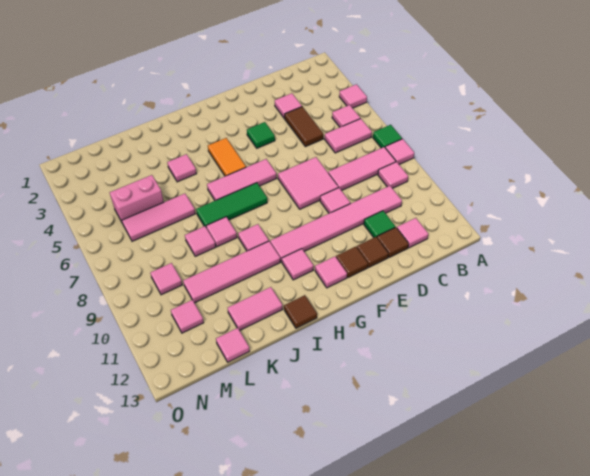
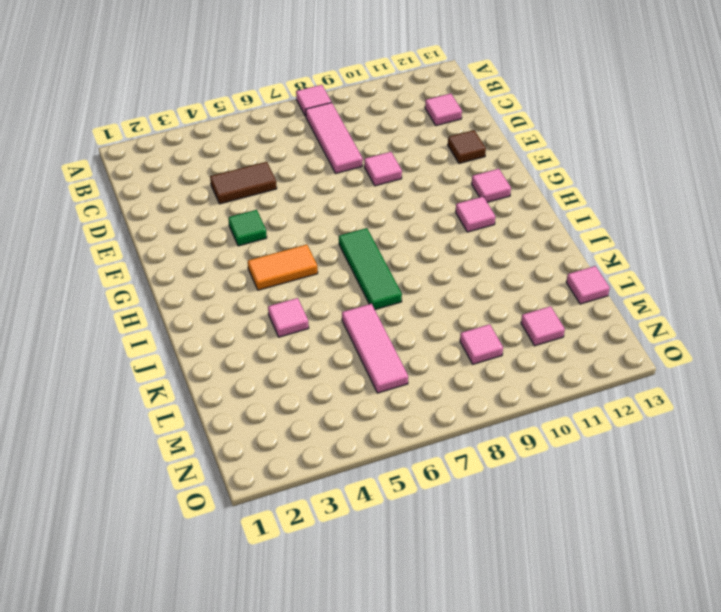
none -> pink tile A4 level 1
none -> green tile A7 level 1
none -> pink tile B5 level 1
none -> pink tile B6:C6 level 1

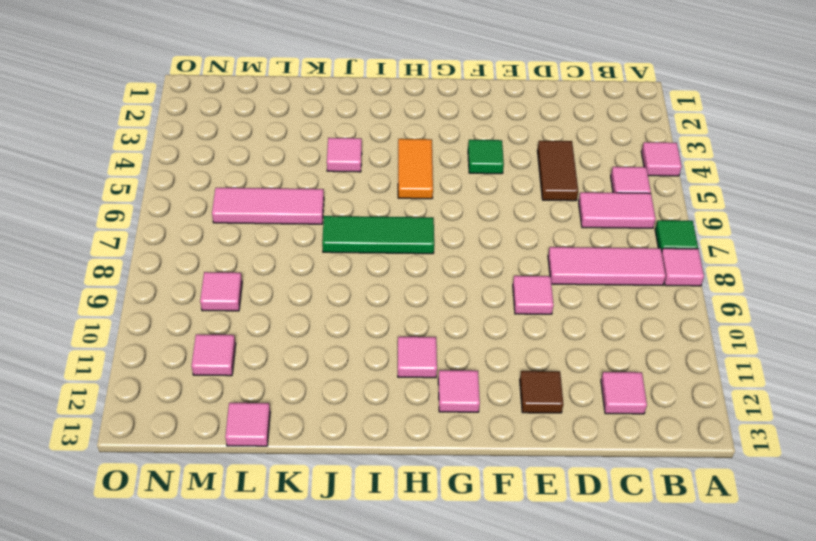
none -> pink tile B9 level 1
none -> pink tile C10:H10 level 1
none -> pink tile D3 level 1
none -> green tile D11 level 1

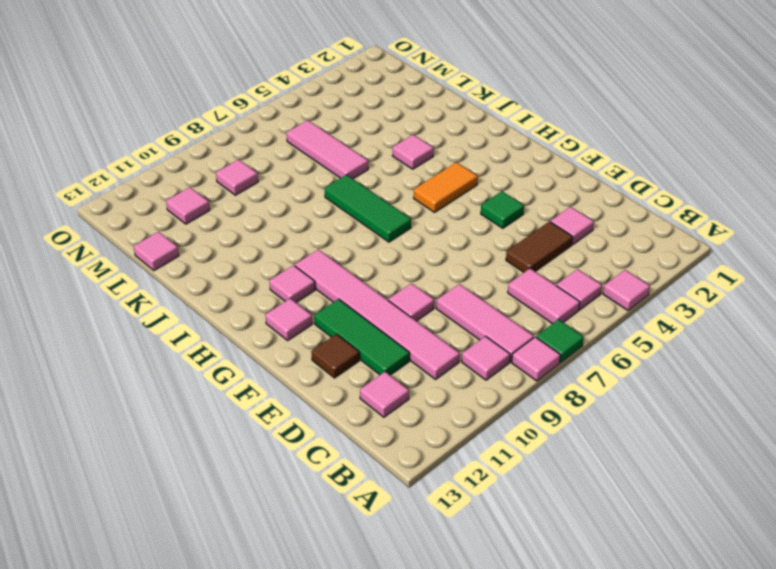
green tile D11:F11 level 1 -> green tile D11 level 1
none -> brown tile D12 level 1
none -> pink tile E7:F8 level 1
none -> brown tile F12 level 1
none -> pink tile G6:I6 level 1

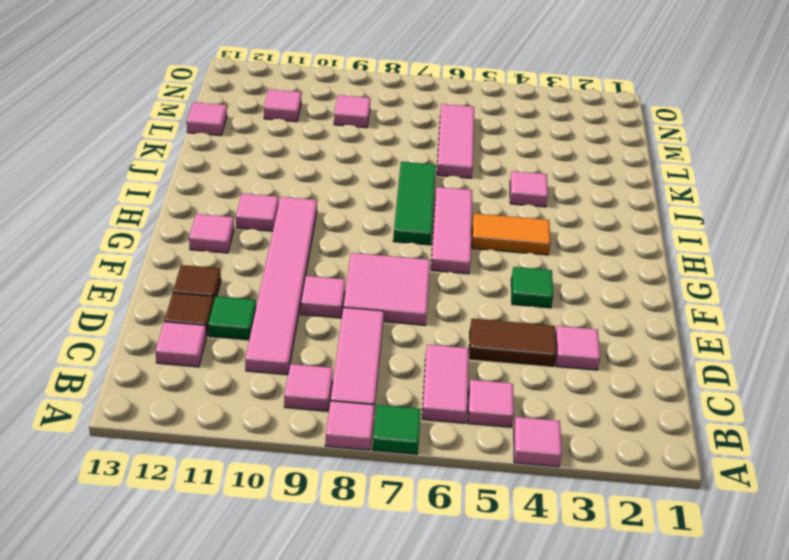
none -> brown tile F12 level 1
none -> pink tile I9 level 1
none -> pink tile I10:L10 level 1
none -> brown tile I13 level 1

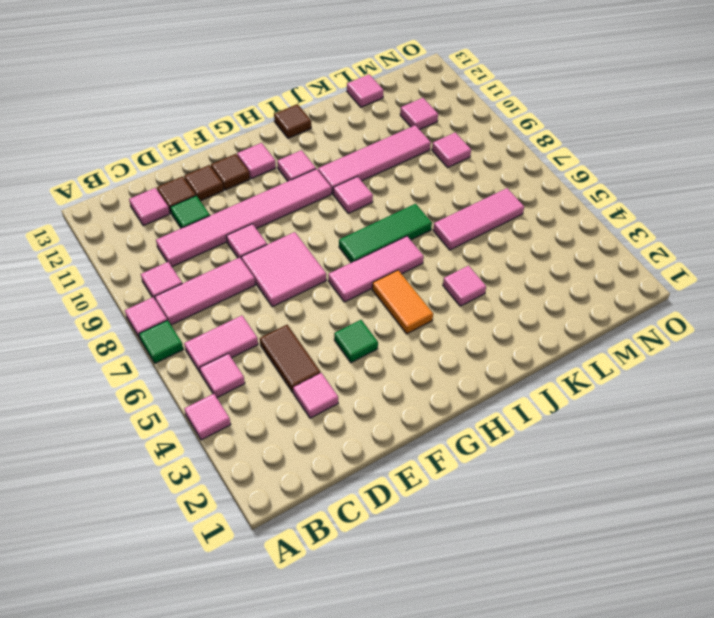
none -> pink tile J8 level 1
none -> pink tile J12:K12 level 1
none -> pink tile K8 level 1
none -> pink brick L5:M5 level 1

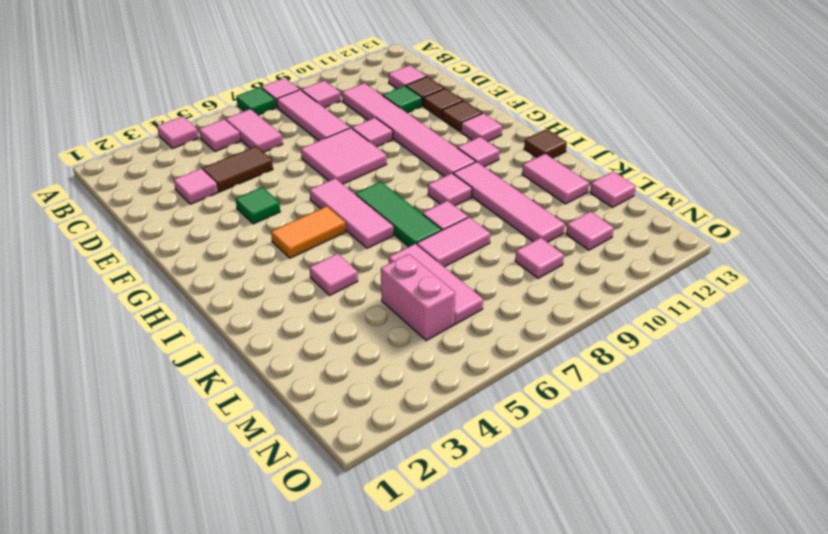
pink tile K7:K8 level 1 -> pink tile K8 level 1

